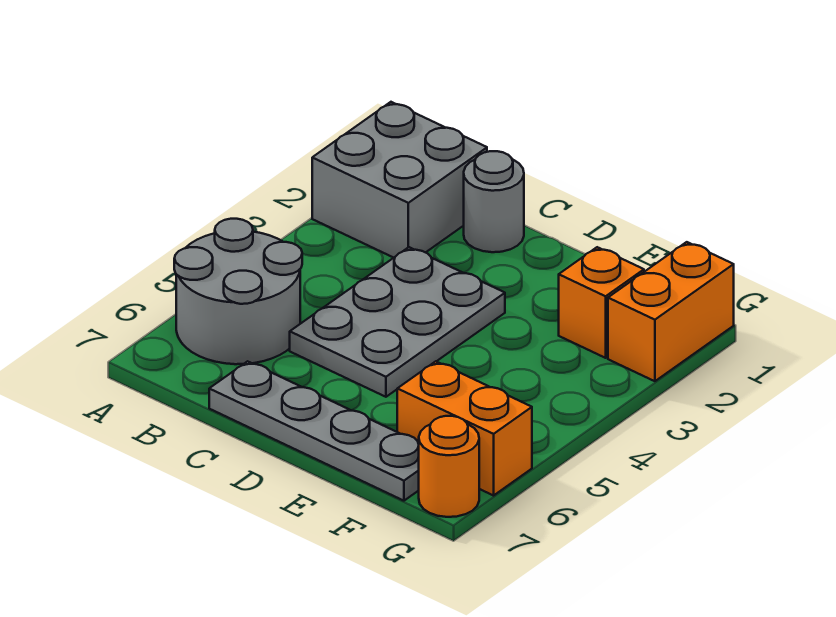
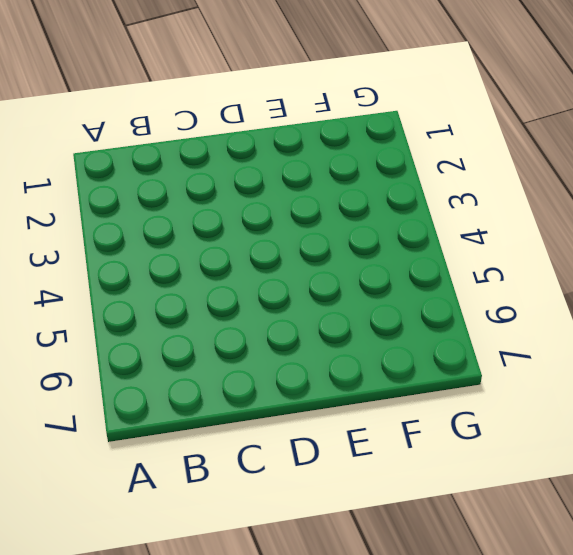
none -> grey brick A1:B2 level 1
none -> grey round brick A5:B6 level 1

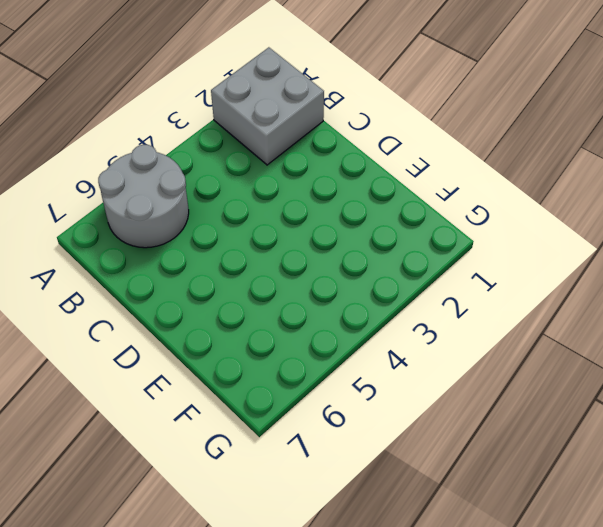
none -> grey round brick C1 level 1
none -> grey plate C3:D5 level 1

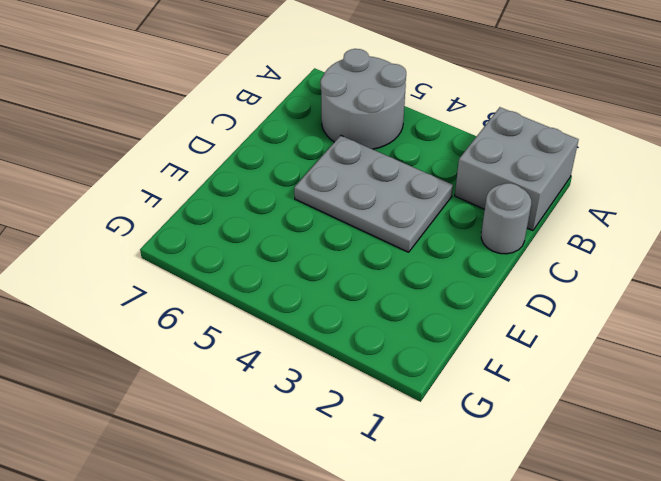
none -> grey plate C7:F7 level 1
none -> orange brick F2 level 1

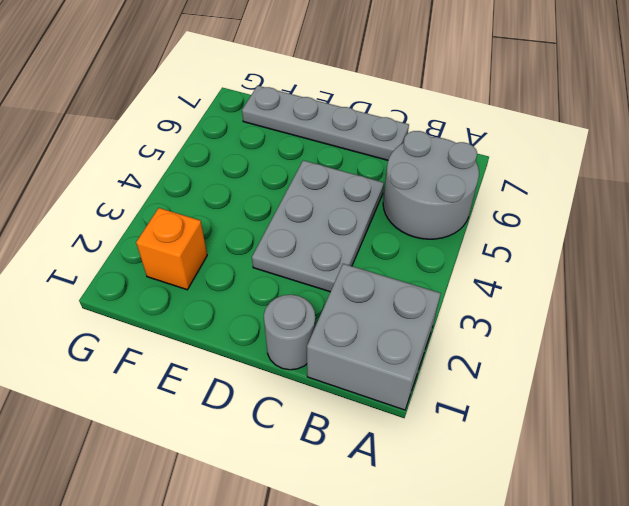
none -> orange brick F6:G6 level 1
none -> orange brick G1:G2 level 1

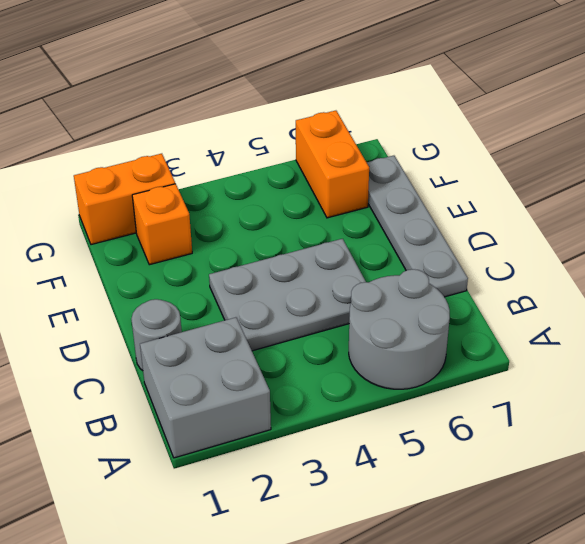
none -> orange round brick G7 level 1

